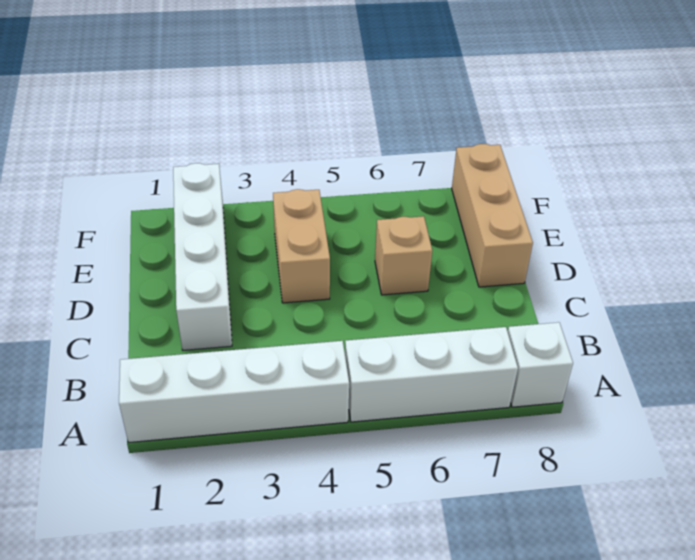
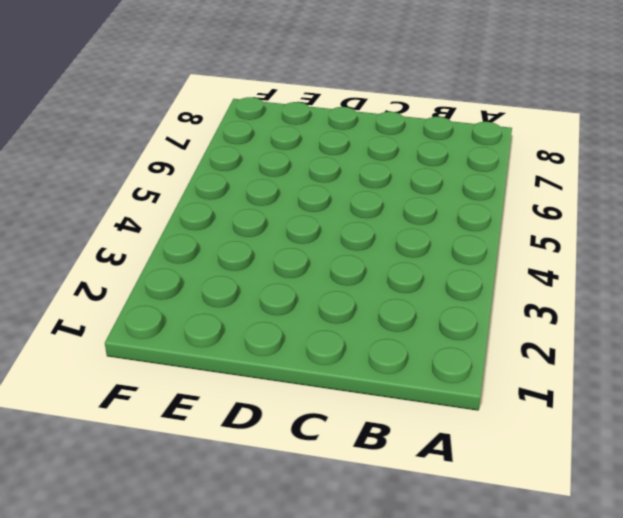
none -> white brick A1:A4 level 1
none -> white brick A5:A7 level 1

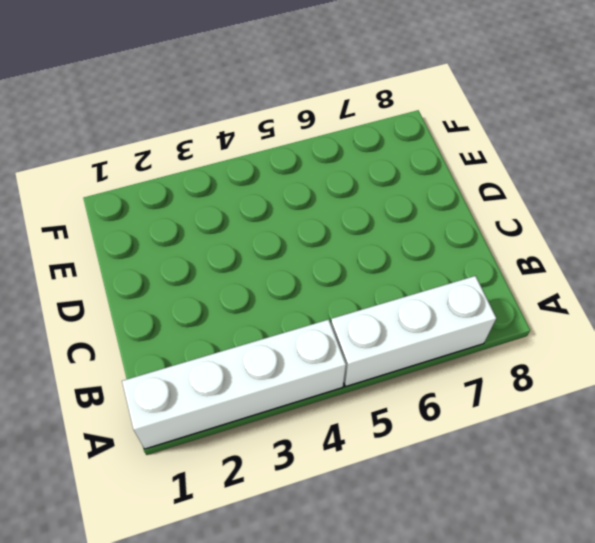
none -> white brick A8 level 1
none -> white brick C2:F2 level 1

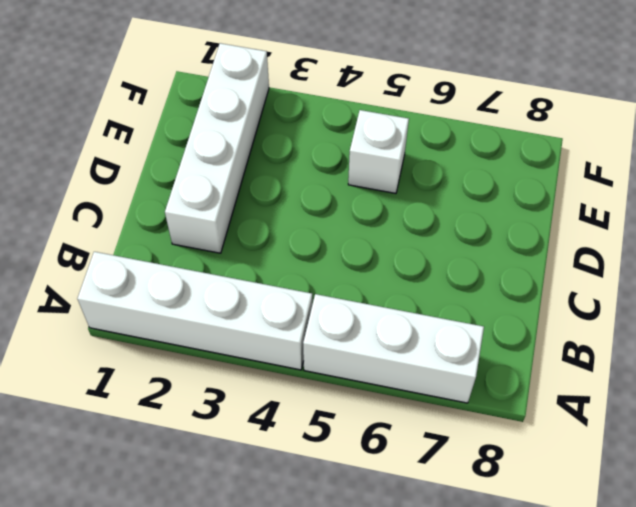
white brick E5 level 1 -> white brick A8 level 1
none -> tan brick D4:E4 level 1
none -> tan brick D6 level 1

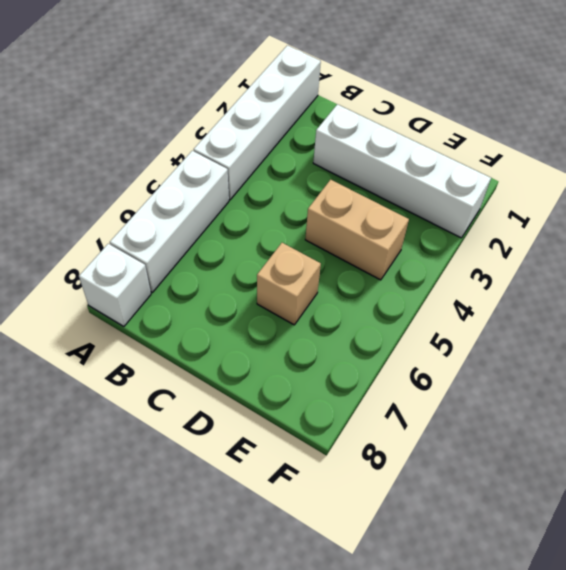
none -> tan brick D8:F8 level 1

